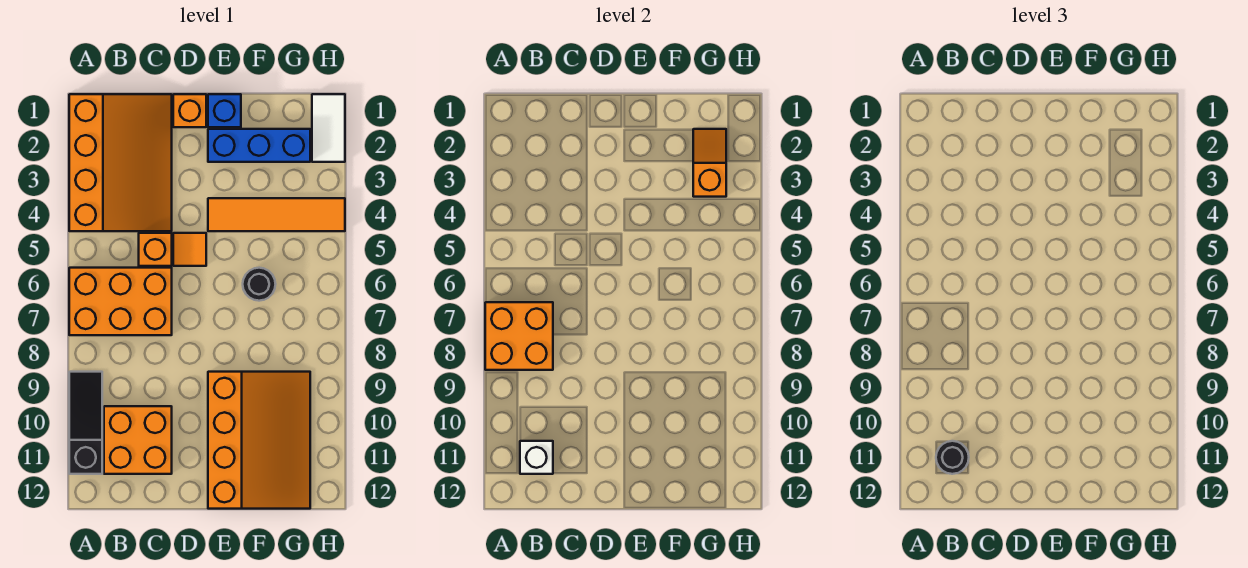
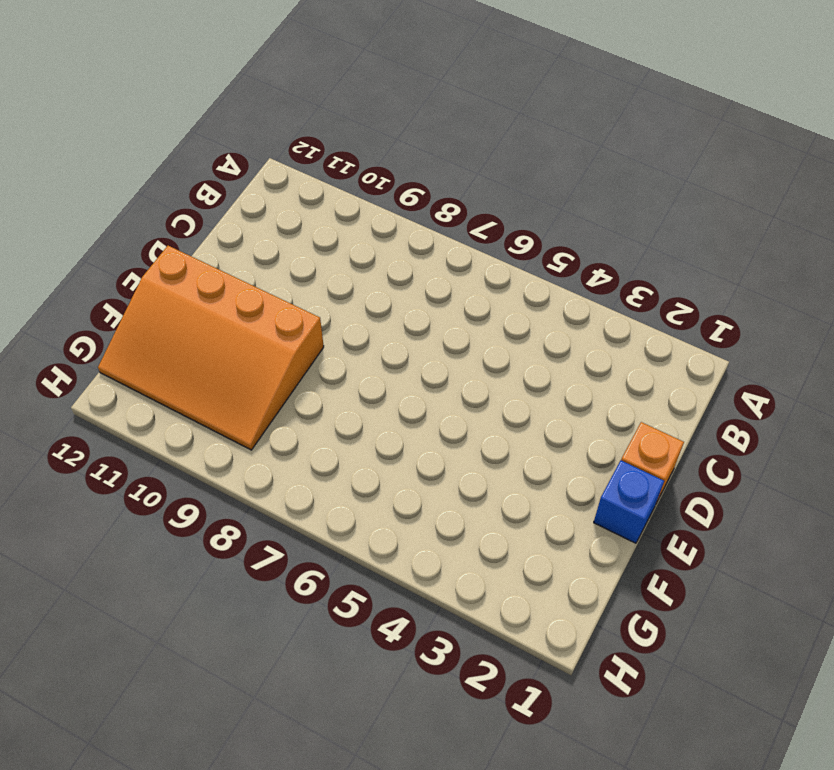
none -> orange slope A1:C4 level 1 top A
none -> orange brick A6:C7 level 1
none -> black slope A9:A11 level 1 top 11

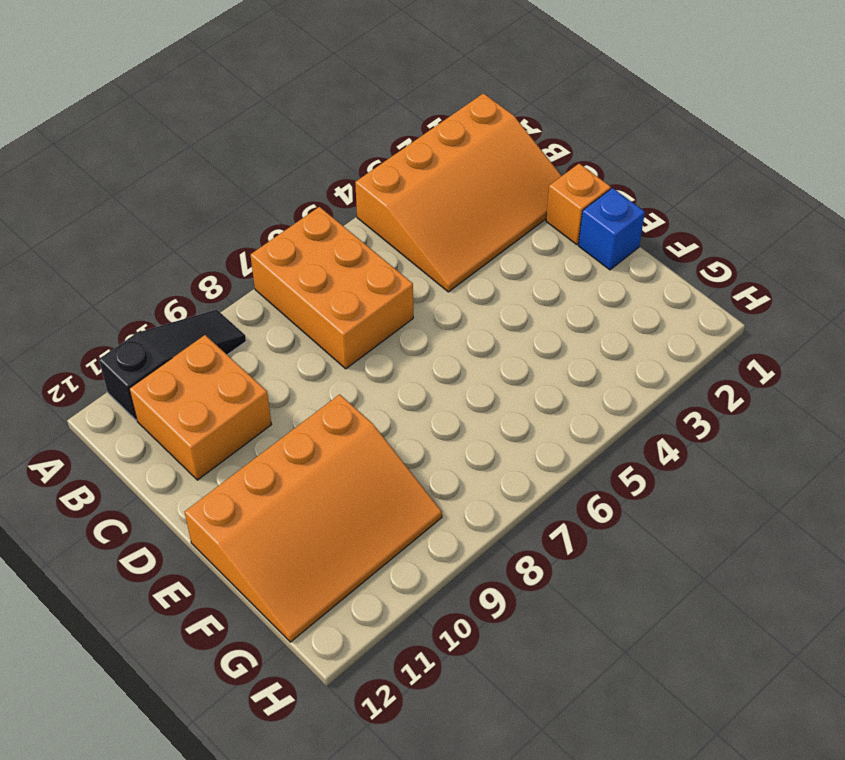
none -> orange brick C5 level 1
none -> orange tile D5 level 1
none -> blue brick E2:G2 level 1

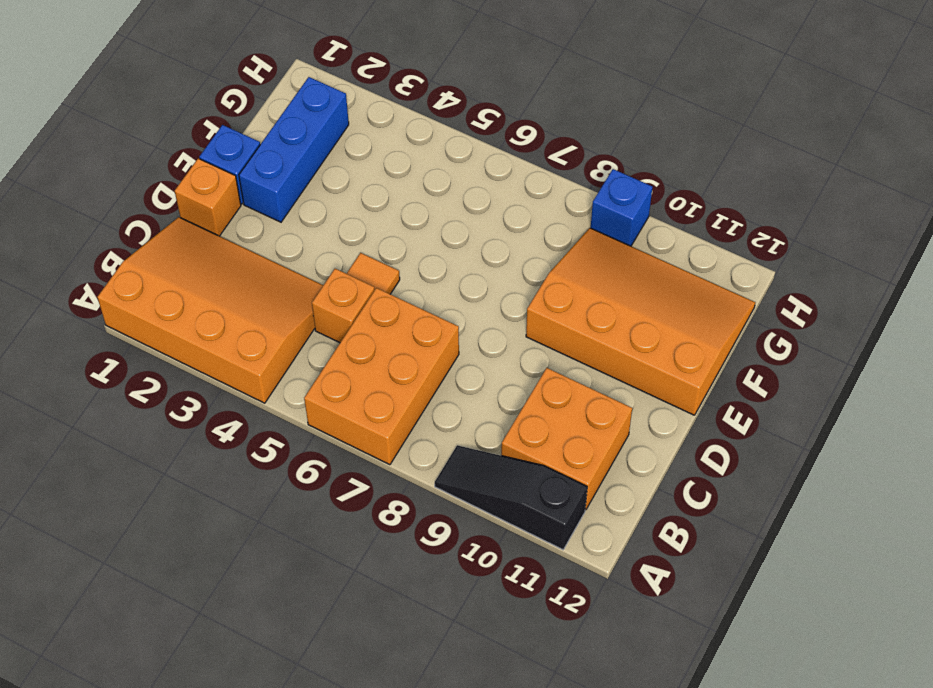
blue brick H9 level 1 -> none
none -> orange tile E4:H4 level 1
none -> black round brick F6 level 1
none -> white tile H1:H2 level 1

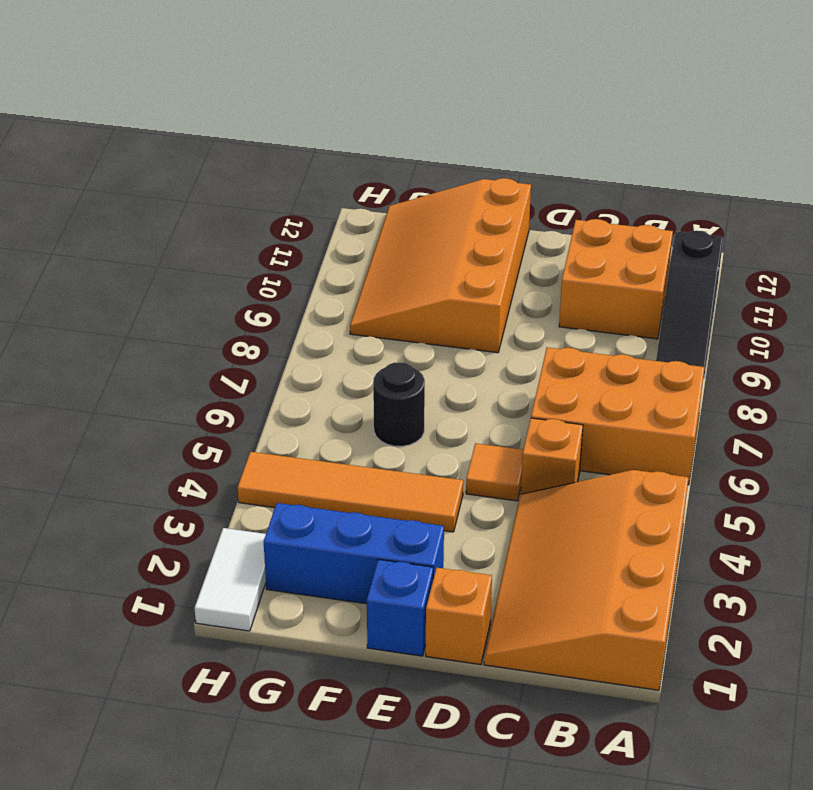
none -> orange brick A7:B8 level 2
none -> white brick B11 level 2
none -> orange slope G2:G3 level 2 top 3

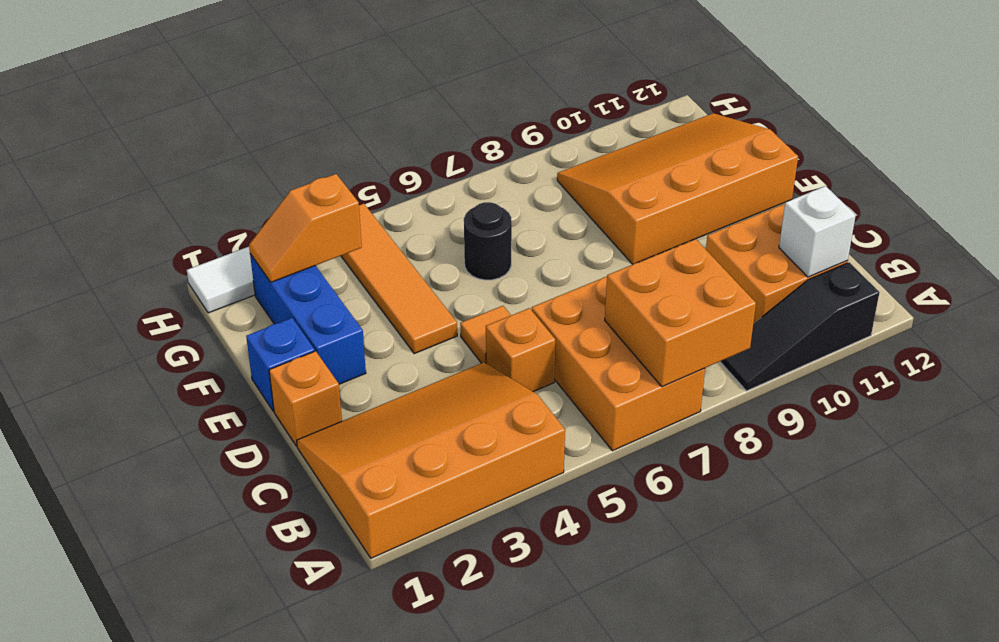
none -> black round brick B11 level 3

